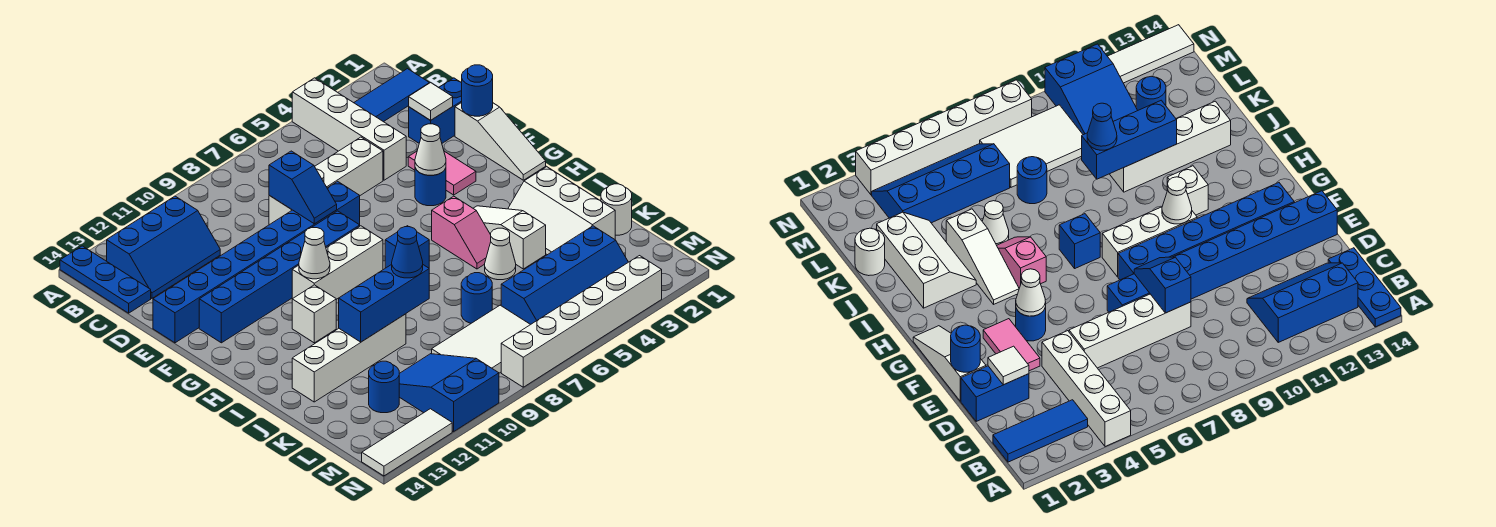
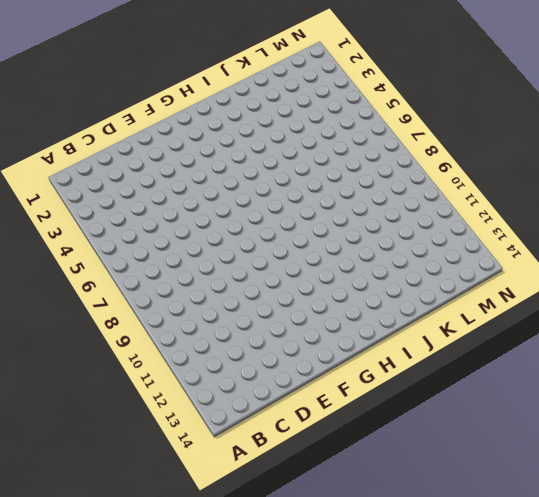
none -> white brick A4:D4 level 1
none -> blue plate A14:C14 level 1
none -> blue tile B1:B3 level 1
none -> blue slope B11:C13 level 1 top B

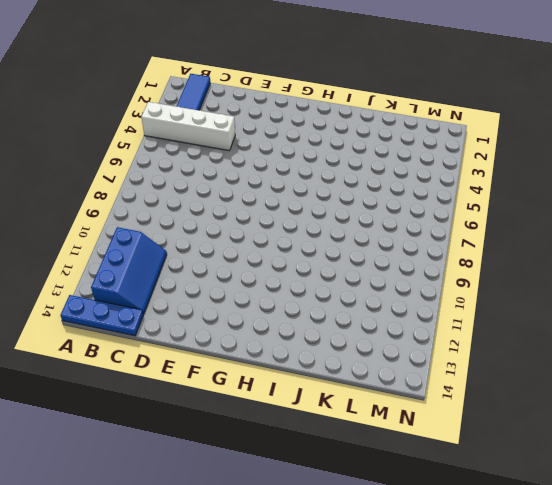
none -> blue brick D1:D2 level 1
none -> white brick D5:D8 level 1
none -> white slope E1:G1 level 1 top E
none -> pink tile E3:F3 level 1

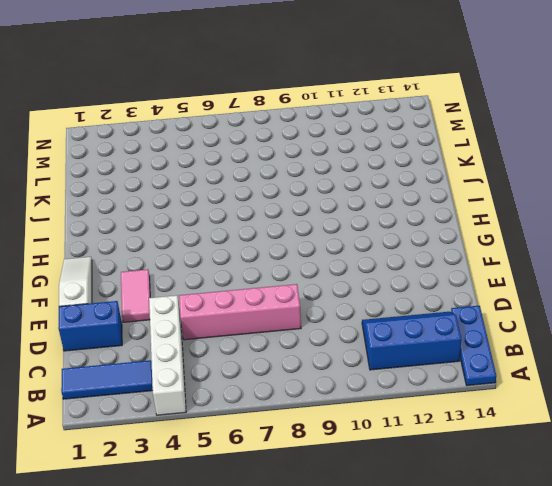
pink brick D5:D8 level 1 -> white brick D5:D8 level 1
none -> blue brick E7:E14 level 1
none -> blue round brick F4 level 1
none -> blue brick F8:F13 level 1
none -> white brick G8:G10 level 1

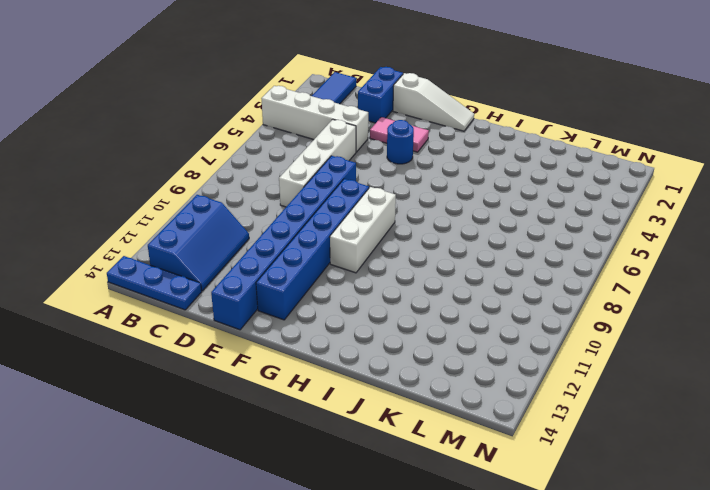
none -> white slope H4:J4 level 1 top J
none -> pink slope H5:I5 level 1 top H
none -> blue brick H7 level 1
none -> white brick H11 level 1

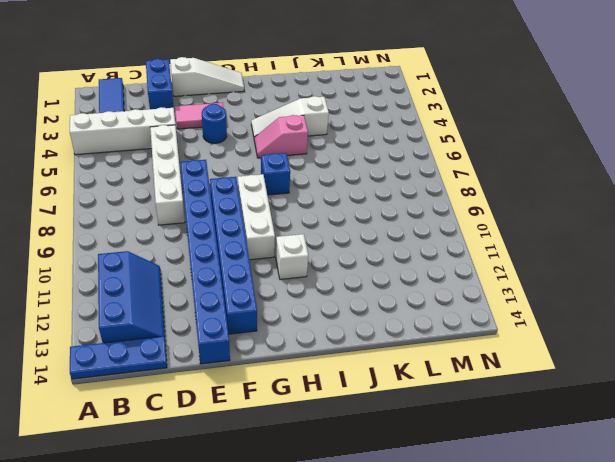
pink slope H5:I5 level 1 top I -> pink slope H5:I5 level 1 top H
none -> white slope I2:K3 level 1 top 2
none -> white cone J5 level 1
none -> white brick J10:J13 level 1
none -> white round brick K1 level 1

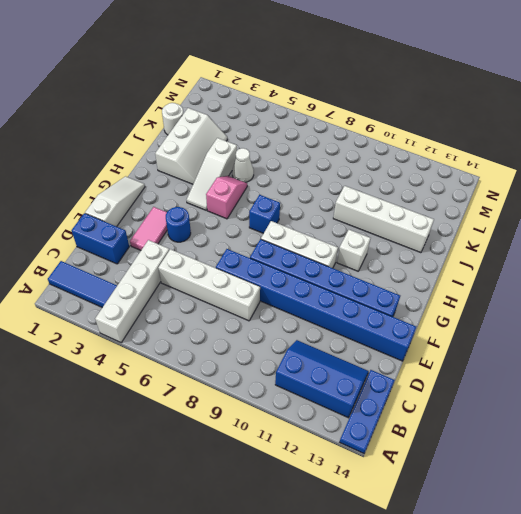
none -> blue round brick K7 level 1
none -> blue slope L3:M6 level 1 top L
none -> white tile L7:M9 level 1
none -> blue slope L10:N11 level 1 top N

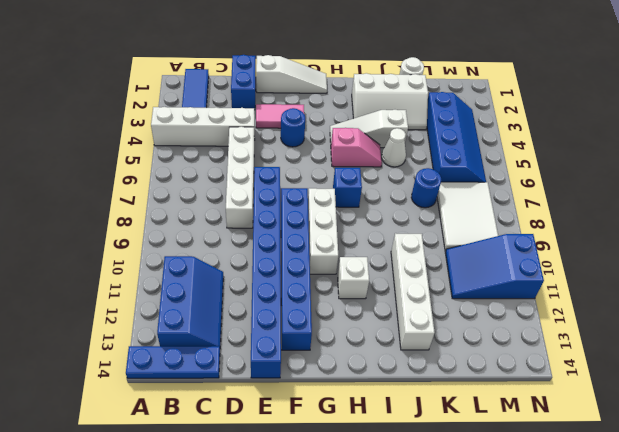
none -> blue round brick L12 level 1
none -> white brick N3:N8 level 1
none -> white tile N12:N14 level 1
none -> white tile D2 level 2

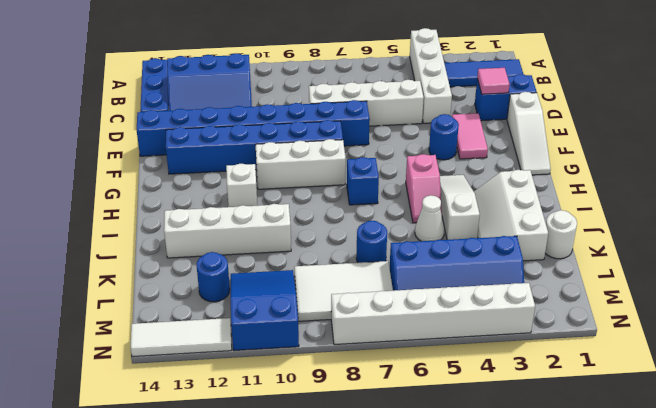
pink tile D2 level 2 -> white tile D2 level 2
none -> blue slope D8:E8 level 2 top D
none -> blue round brick E1 level 2
none -> white cone F4 level 2
none -> white cone G10 level 2

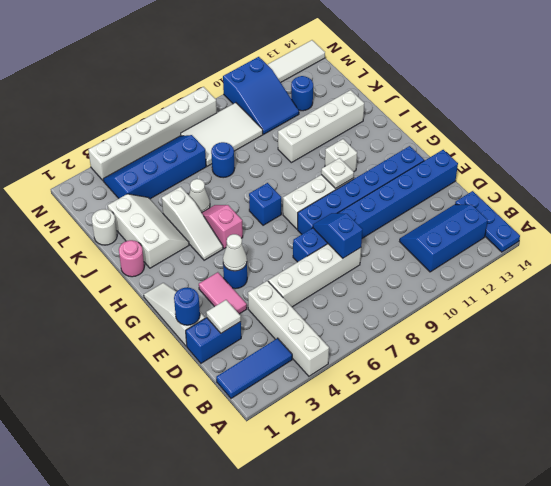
white plate G10 level 2 -> white cone G10 level 2
pink round brick I1 level 1 -> none
none -> blue brick J9:J11 level 2
none -> blue cone J9 level 3

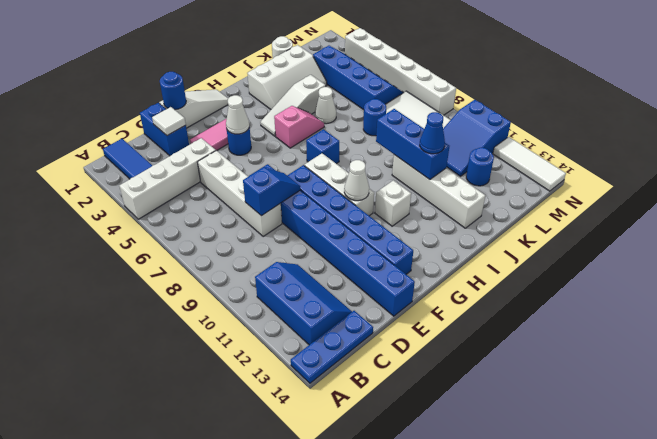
blue cone J11 level 3 -> blue cone J9 level 3

